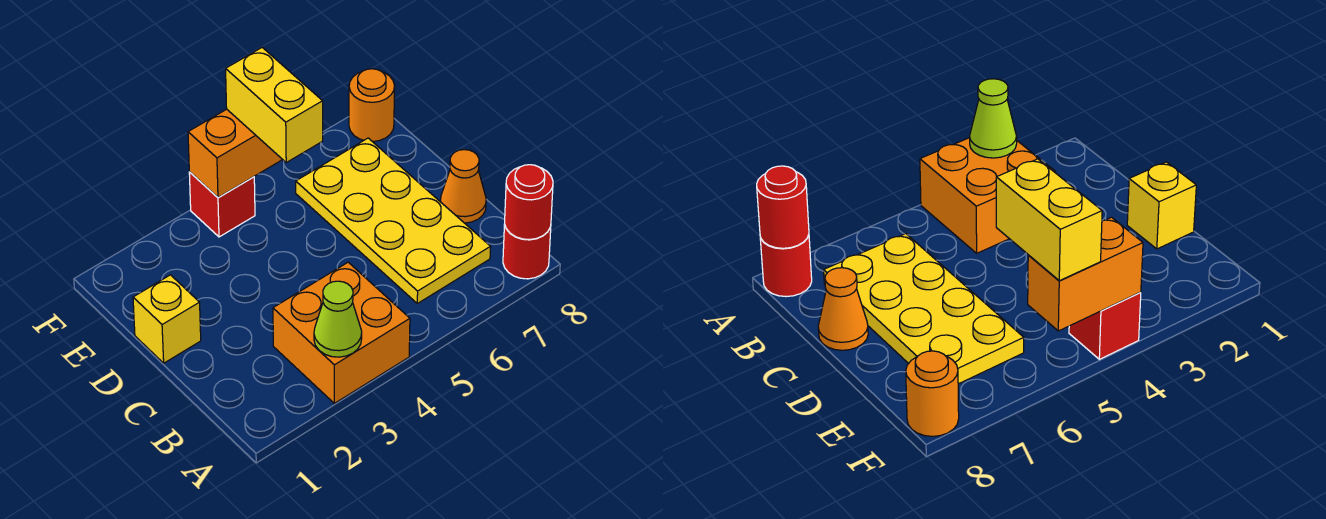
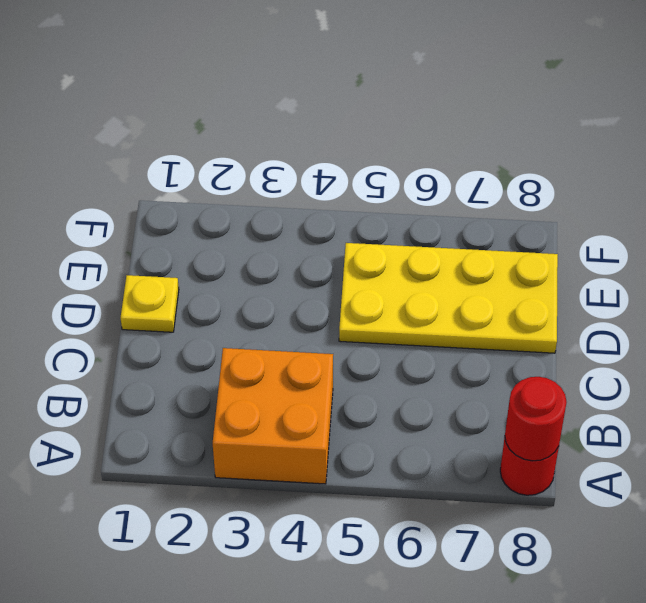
yellow plate D1 level 1 -> yellow brick D1 level 1
yellow plate D5:E8 level 1 -> yellow plate B6:E7 level 1
none -> orange cone C8 level 1
none -> red brick F4 level 1

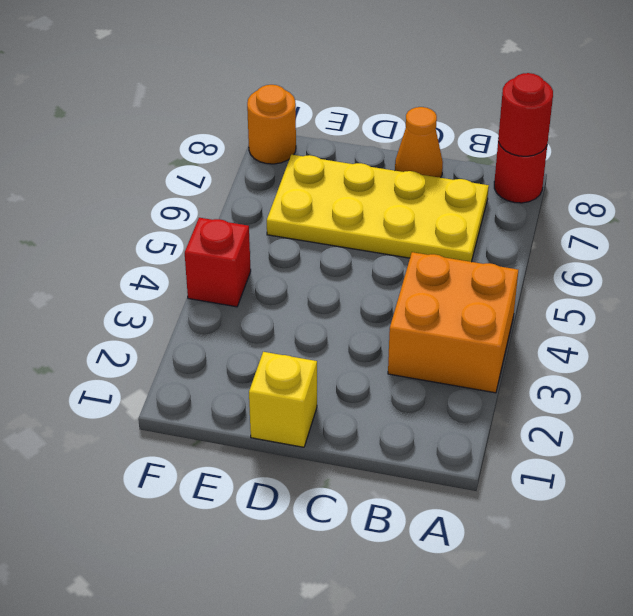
none -> lime cone A3 level 2
none -> orange brick F4:F5 level 2

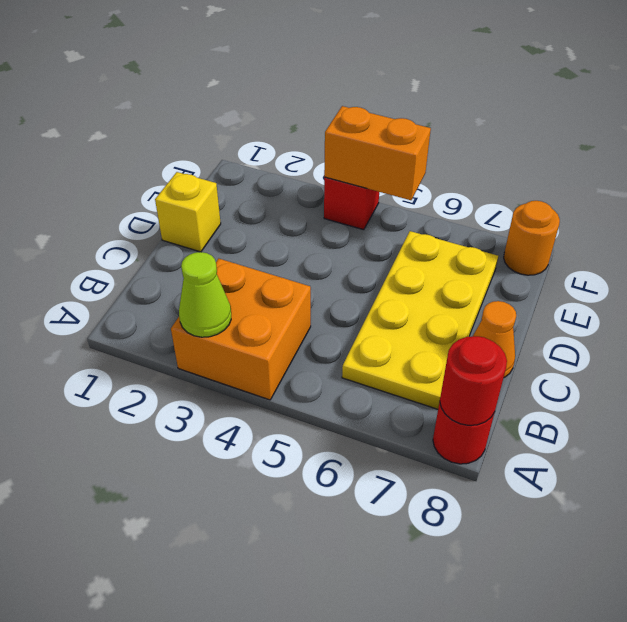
none -> yellow brick E5:F5 level 3

